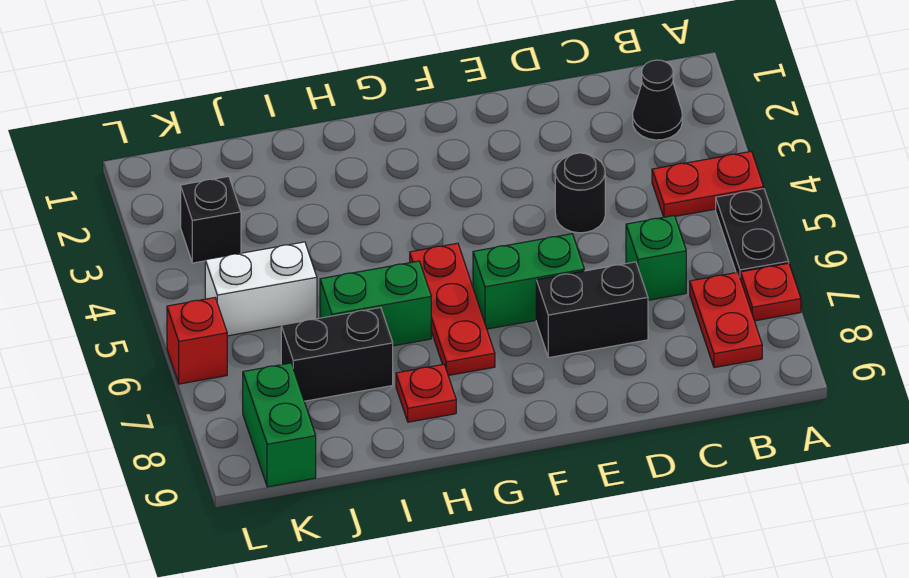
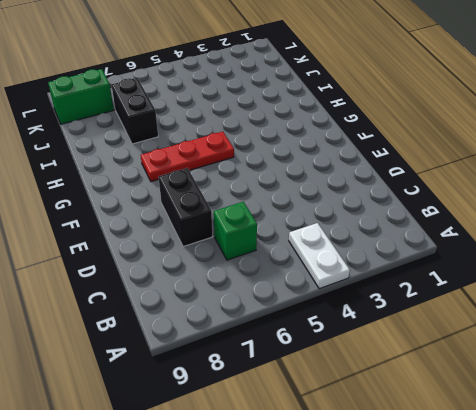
white plate A4:B4 level 1 -> red plate A4:B4 level 1
none -> black plate A5:A6 level 1
none -> red plate A7 level 1
none -> black cone B2 level 1

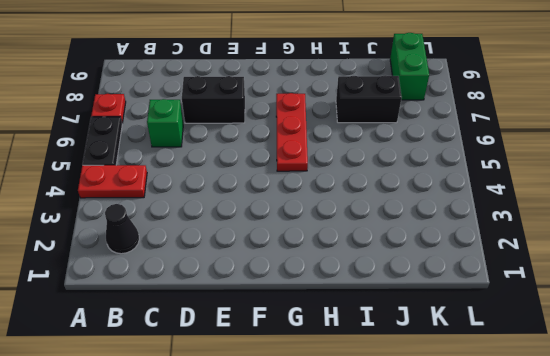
none -> red plate B7:B8 level 1
none -> black round brick D4 level 1
none -> green brick E6:F6 level 1

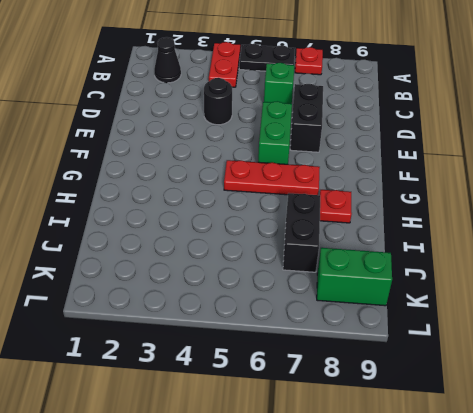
none -> red plate B7:B8 level 1
none -> green brick H6:I6 level 1
none -> white brick J5:K5 level 1

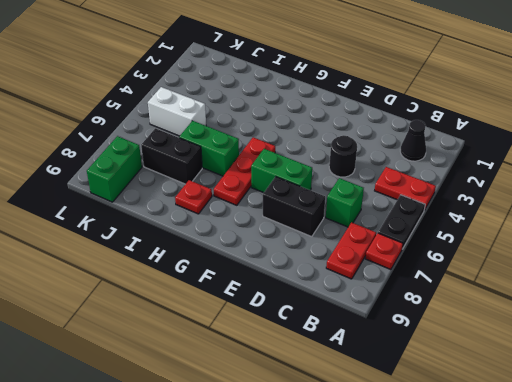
none -> black brick K3 level 1
none -> red brick L6 level 1

